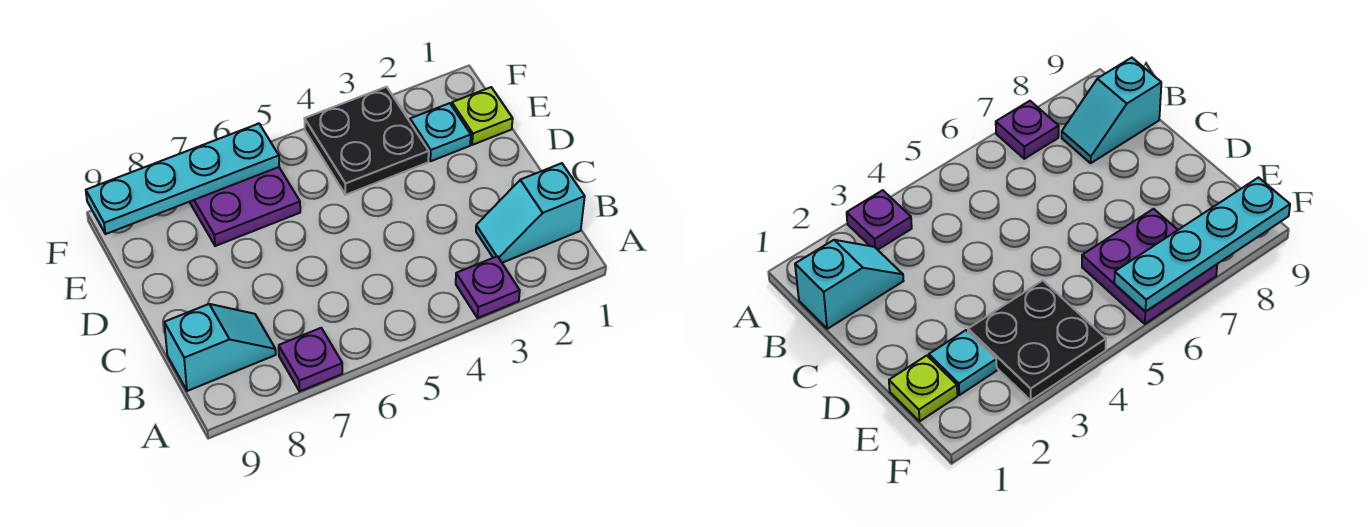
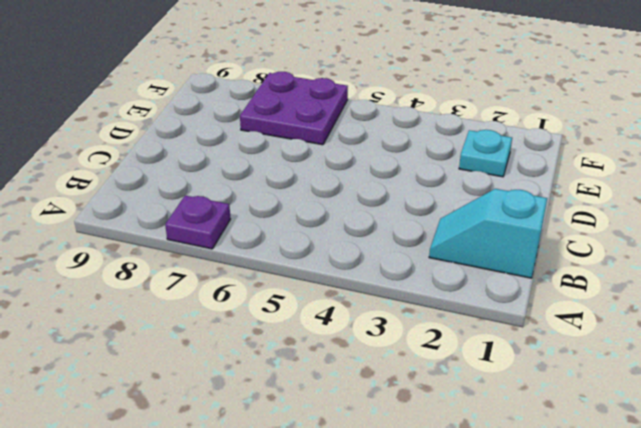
none -> purple plate A3 level 1
none -> cyan slope B8:B9 level 1 top 9

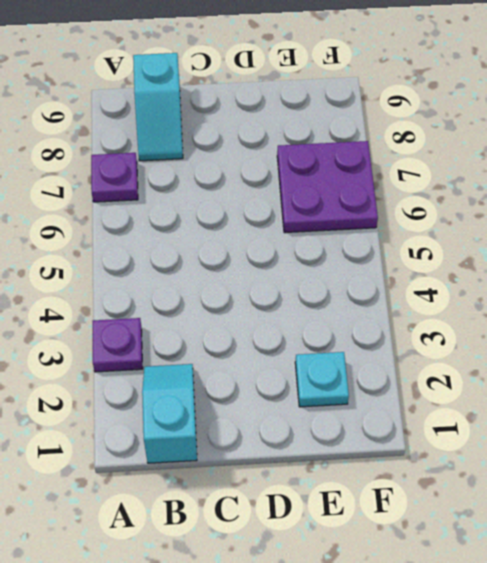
none -> lime plate E1 level 1
none -> black plate E3:F4 level 1

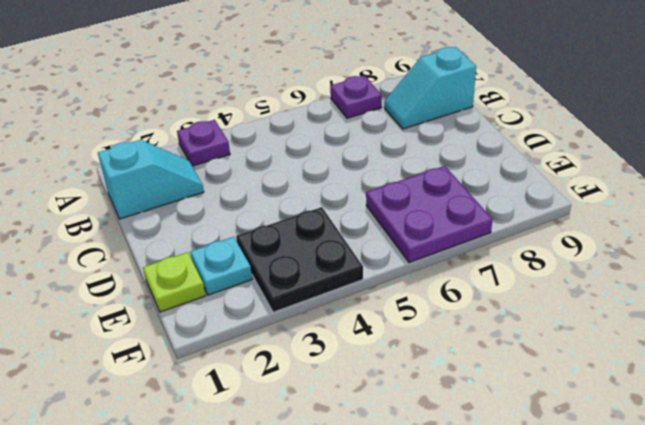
none -> cyan plate F6:F9 level 2

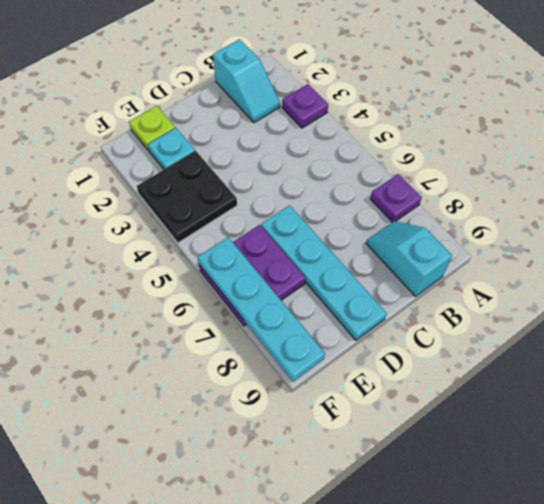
cyan plate D6:D9 level 1 -> none

